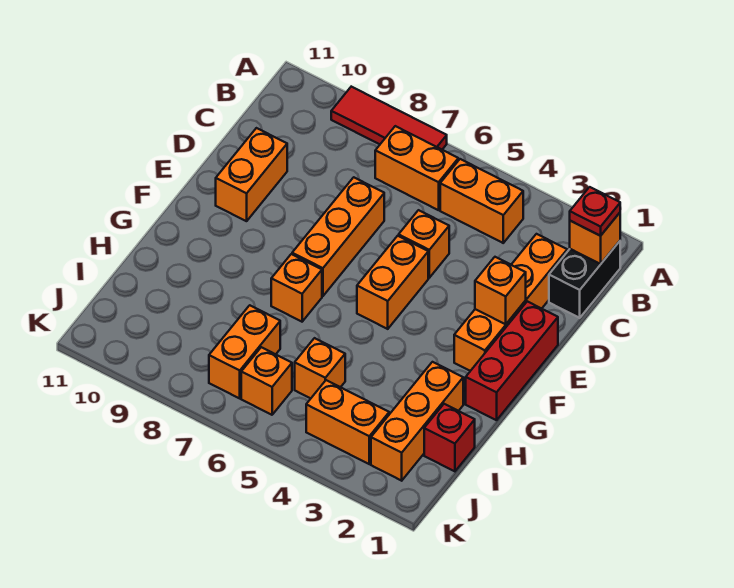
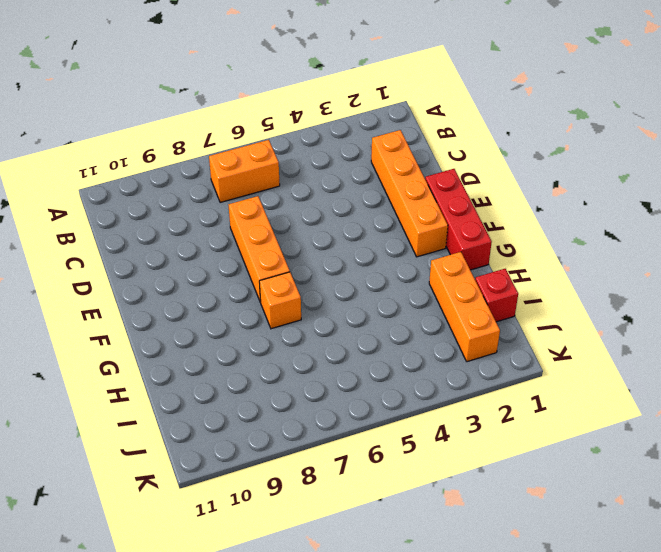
none -> red tile A7:A9 level 1
none -> black brick B1:C1 level 1
none -> orange brick B4:B5 level 1

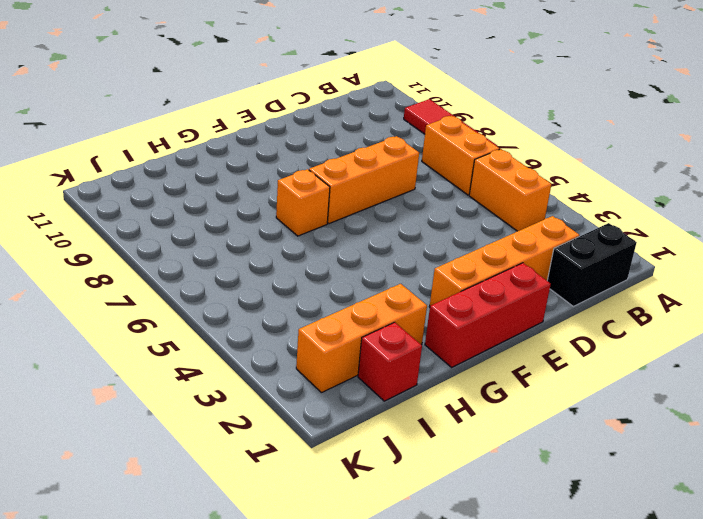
none -> orange brick D5 level 1
none -> orange brick D10:E10 level 1
none -> orange brick E5:F5 level 1

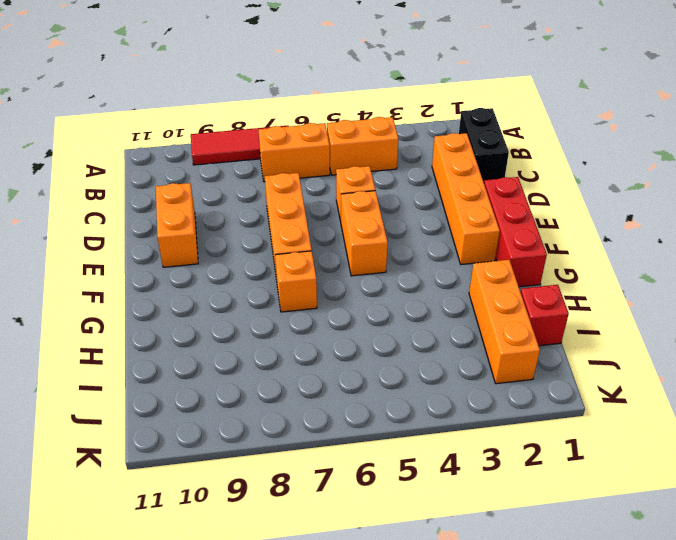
none -> orange brick I5 level 1
none -> orange brick I7:J7 level 1
none -> orange brick J3:J4 level 1

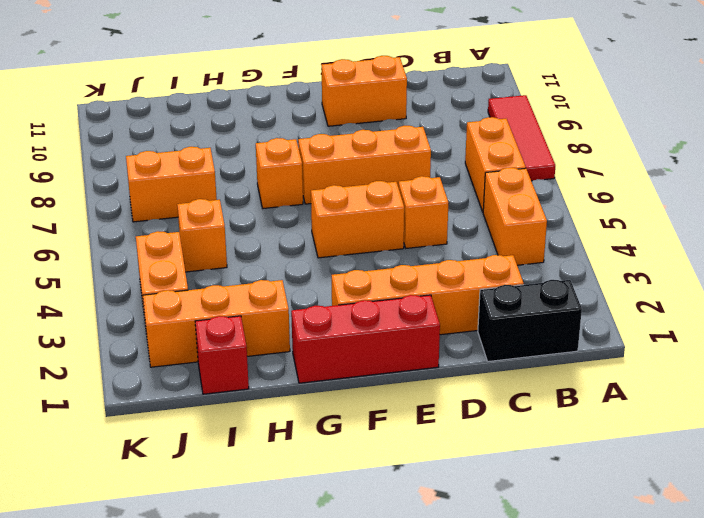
none -> orange brick J6 level 1
none -> orange brick B1 level 2
none -> orange brick E2 level 2

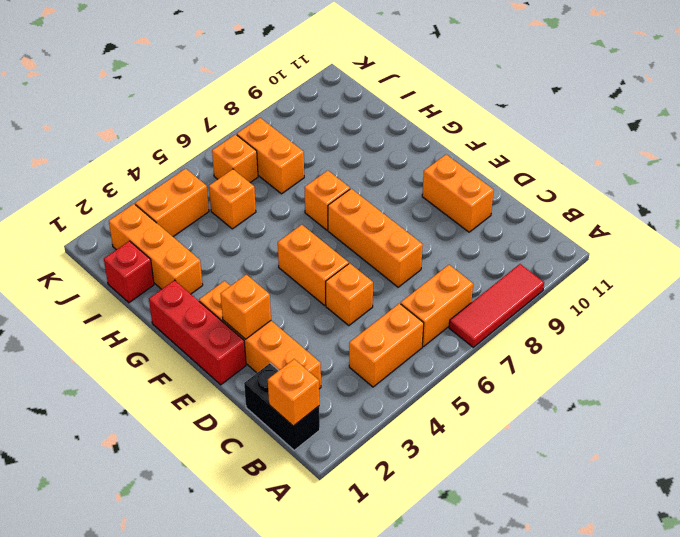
none -> red plate B1 level 3

